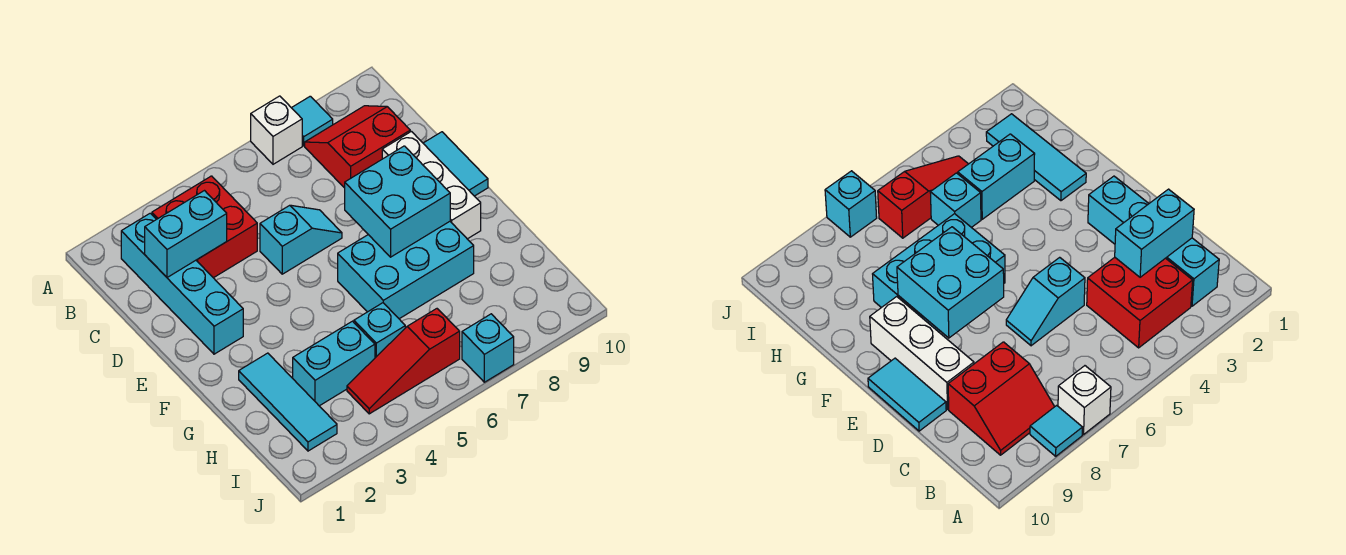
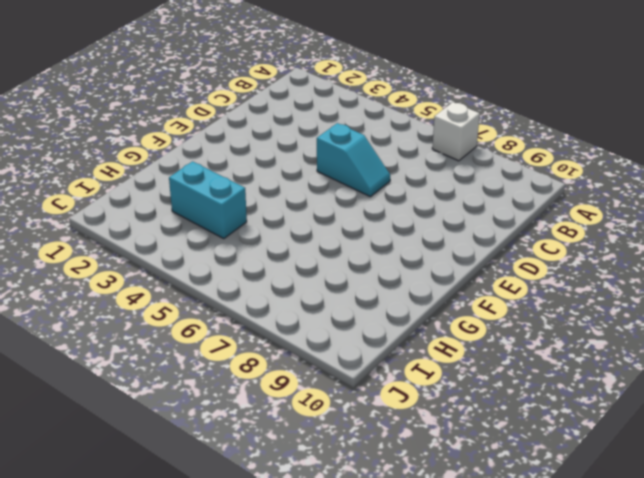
none -> cyan tile A8 level 1
none -> cyan brick B2:E2 level 1
none -> red brick B3:C4 level 1

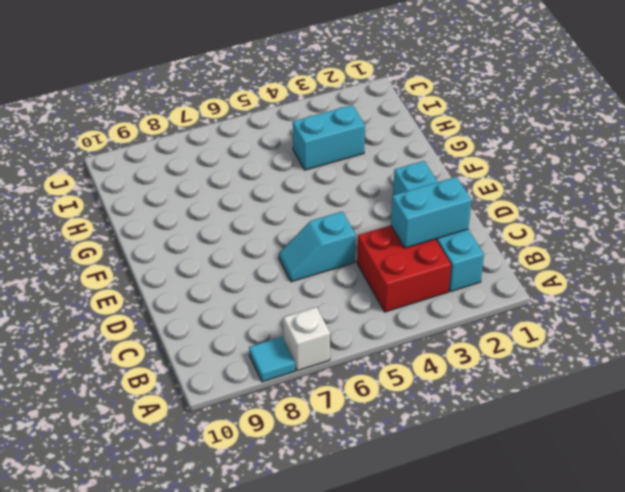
none -> red slope B8:C9 level 1 top C
none -> white brick D9:F9 level 1
none -> cyan tile D10:E10 level 1

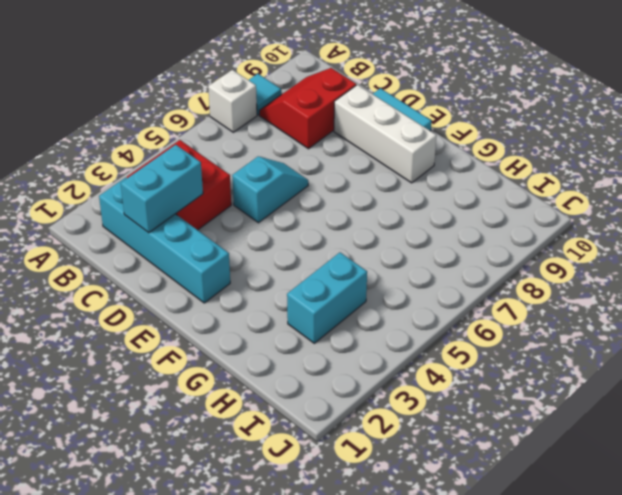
none -> cyan brick F6:G8 level 1
none -> cyan tile G2:I2 level 1
none -> cyan brick H5 level 1

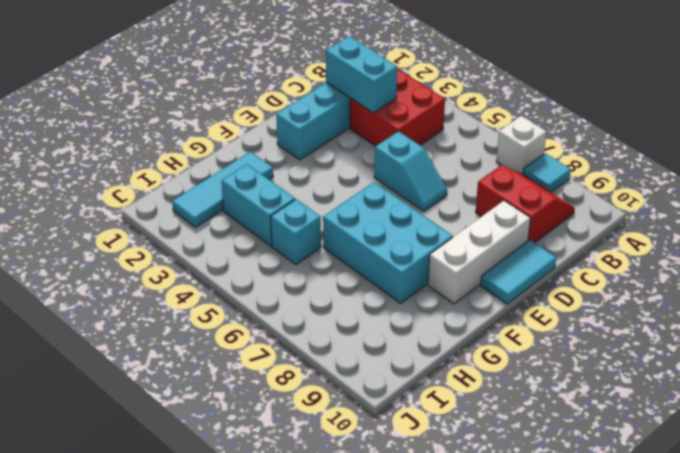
none -> red slope I4:I6 level 1 top 6
none -> cyan brick J7 level 1
none -> cyan brick E7:F8 level 2

